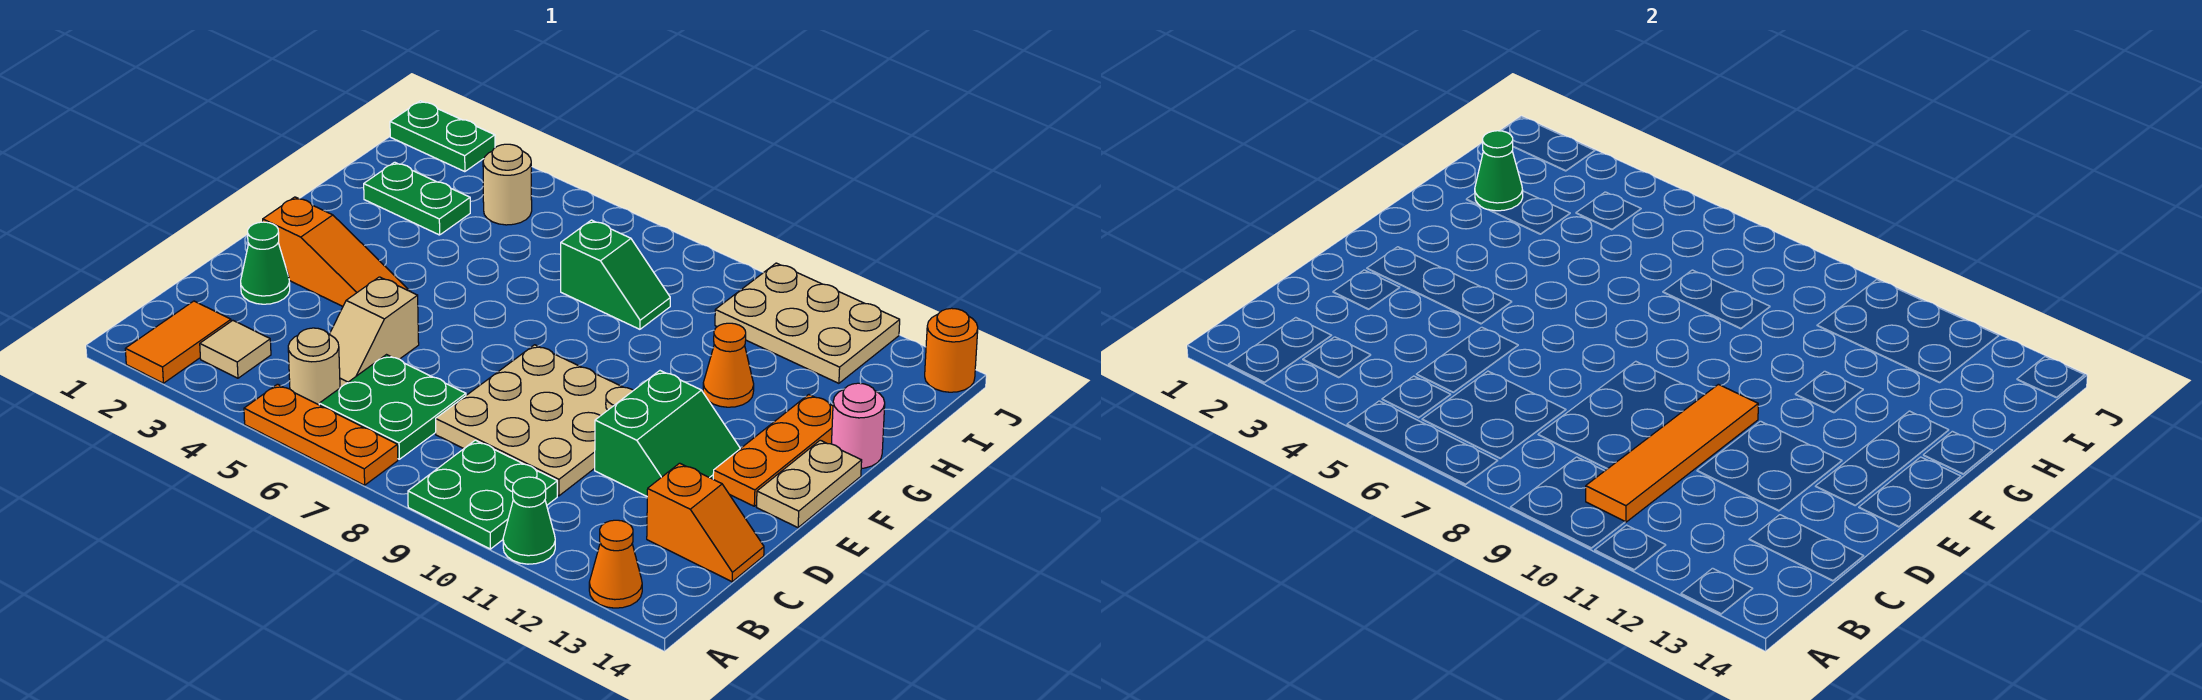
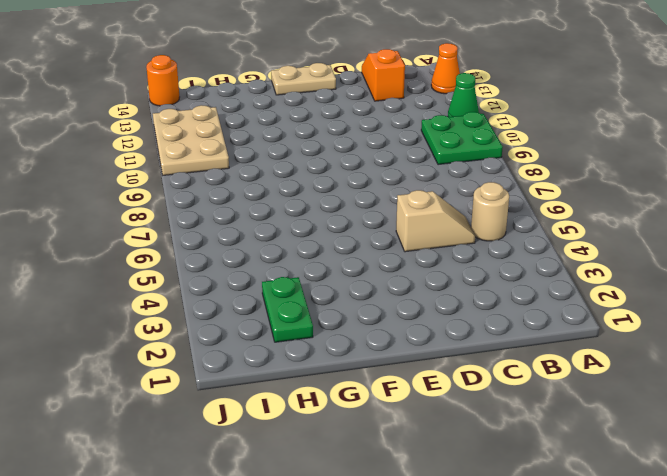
none -> orange tile A2:B2 level 1
none -> orange plate A5:A7 level 1
none -> tan tile B3 level 1

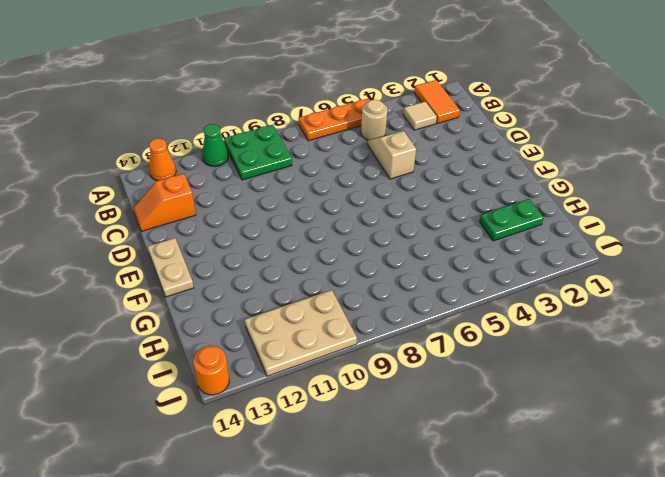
none -> green plate B6:C7 level 1
none -> tan plate C8:E10 level 1
none -> green cone D2 level 1

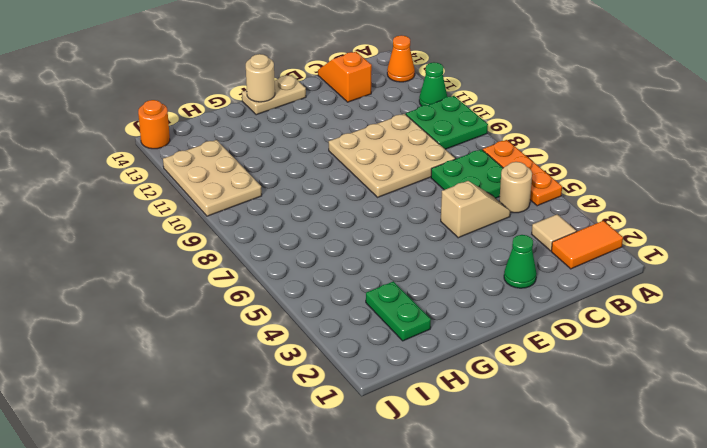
tan round brick F14 level 2 -> tan round brick I4 level 1
none -> green slope D11:E12 level 1 top 11
none -> orange slope E2:E4 level 1 top 2
none -> orange plate E13:G13 level 1

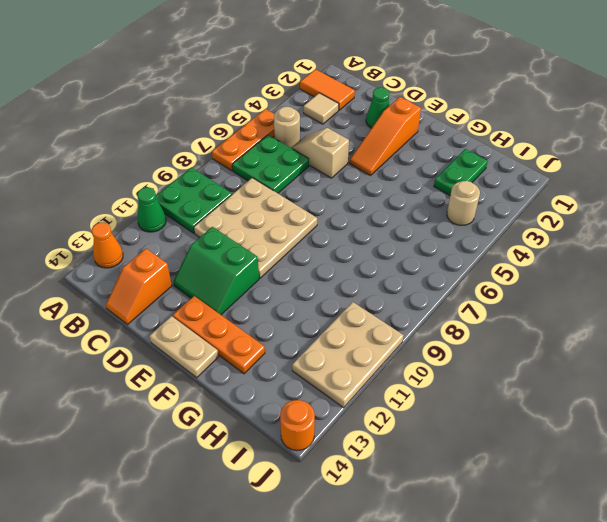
none -> orange cone G11 level 1
none -> pink round brick G14 level 1
none -> green slope H7:H8 level 1 top 7

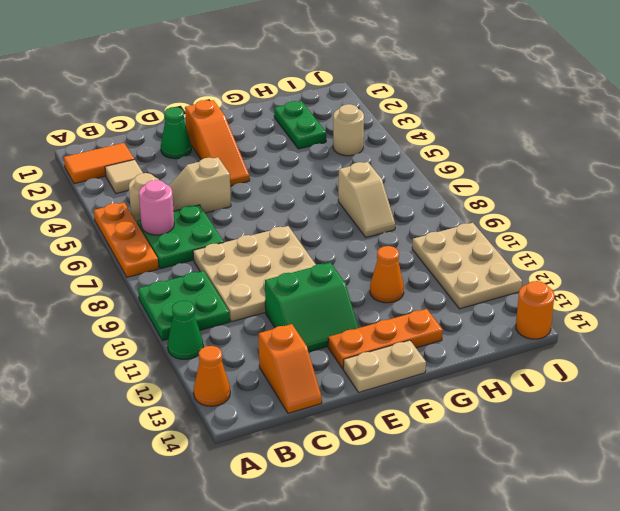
pink round brick B6 level 2 -> pink round brick G14 level 1
tan slope H7:H8 level 1 top 7 -> green slope H7:H8 level 1 top 7
none -> green plate J1:J2 level 1
none -> orange tile B10:E10 level 2
none -> green cone H2 level 2

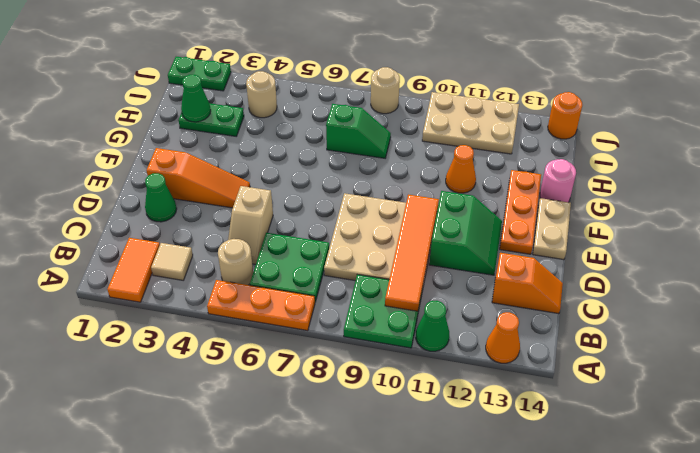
tan round brick J8 level 1 -> none

